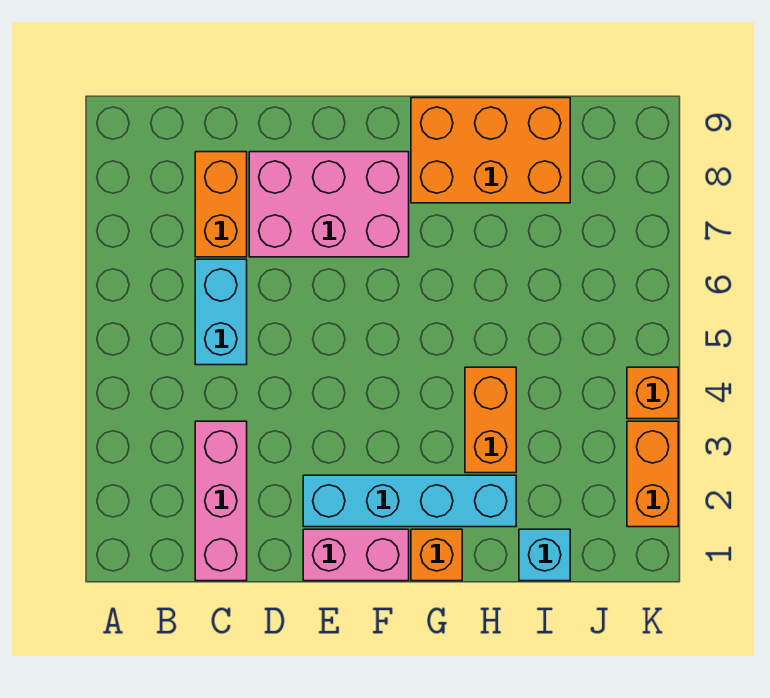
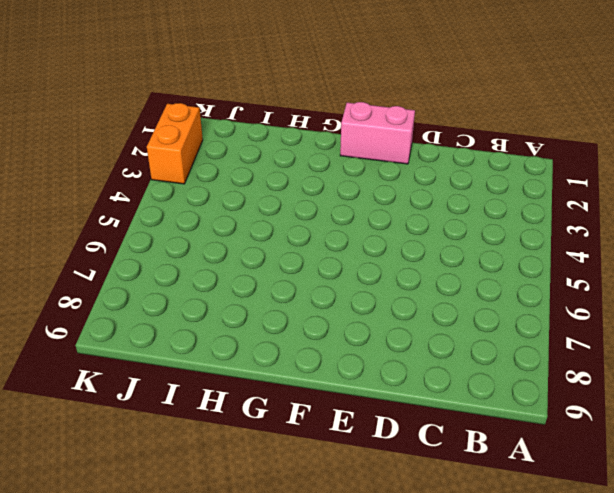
none -> pink brick C1:C3 level 1
none -> cyan brick C5:C6 level 1
none -> orange brick C7:C8 level 1

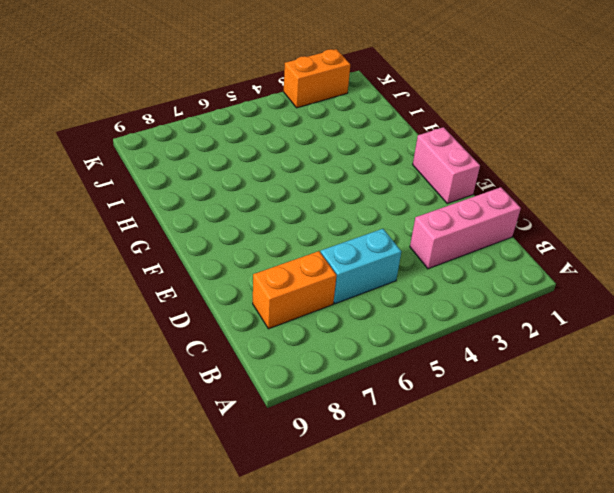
none -> pink brick D7:F8 level 1
none -> cyan brick E2:H2 level 1
none -> orange brick G1 level 1

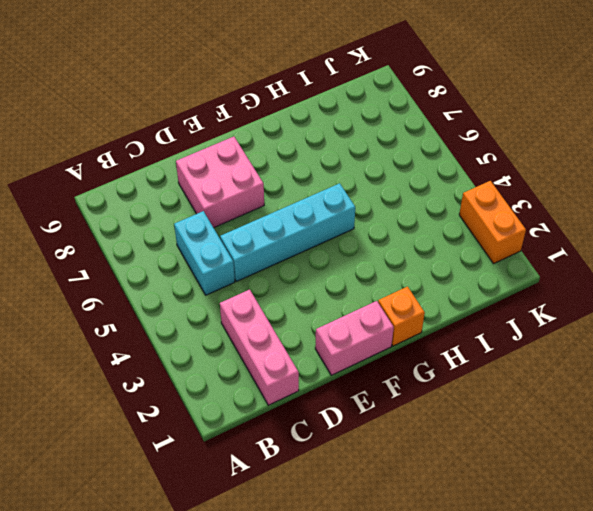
cyan brick D5:G5 level 1 -> cyan brick E2:H2 level 1
pink brick D7:E8 level 1 -> pink brick D7:F8 level 1
none -> orange brick C7:C8 level 1
none -> orange brick G8:I9 level 1
none -> orange brick H3:H4 level 1

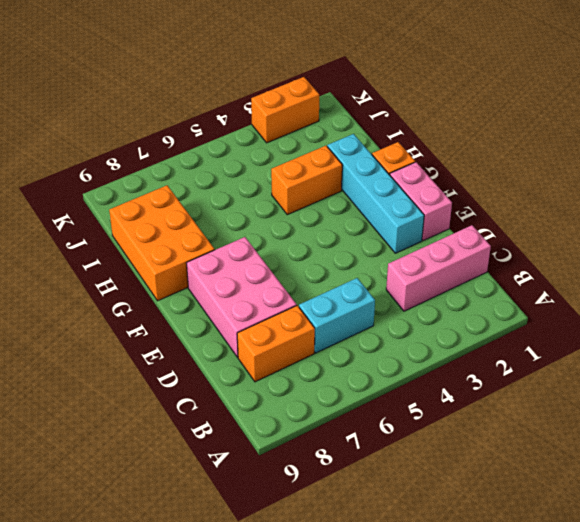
none -> cyan brick I1 level 1
none -> orange brick K4 level 1

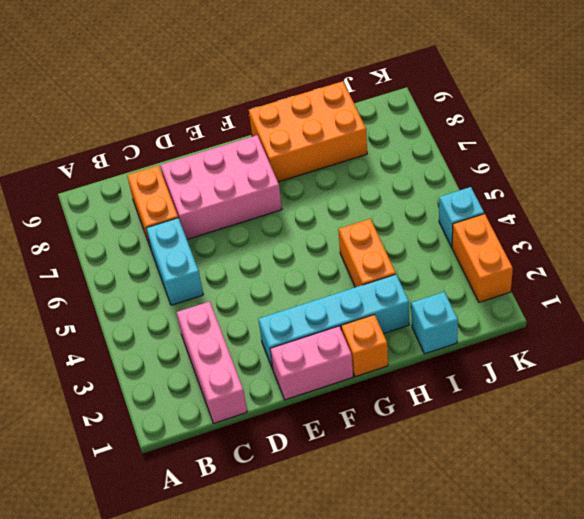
cyan brick K4 level 1 -> orange brick K4 level 1

